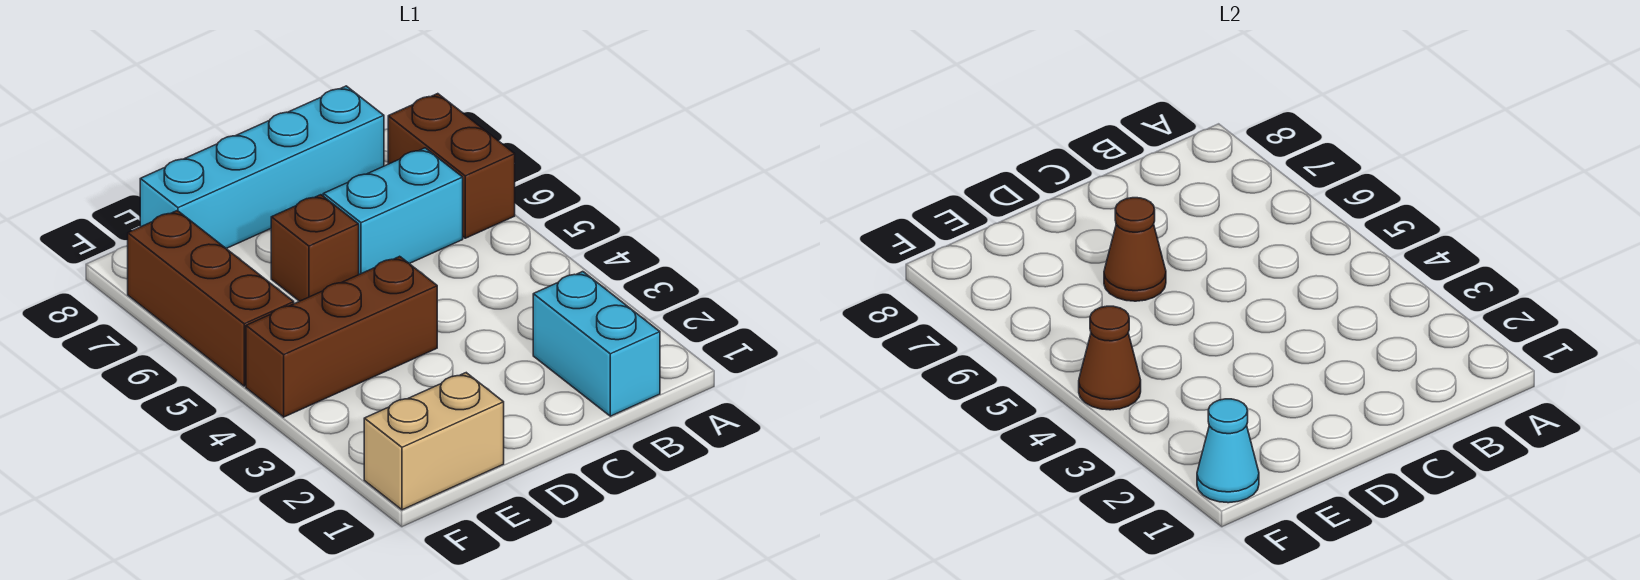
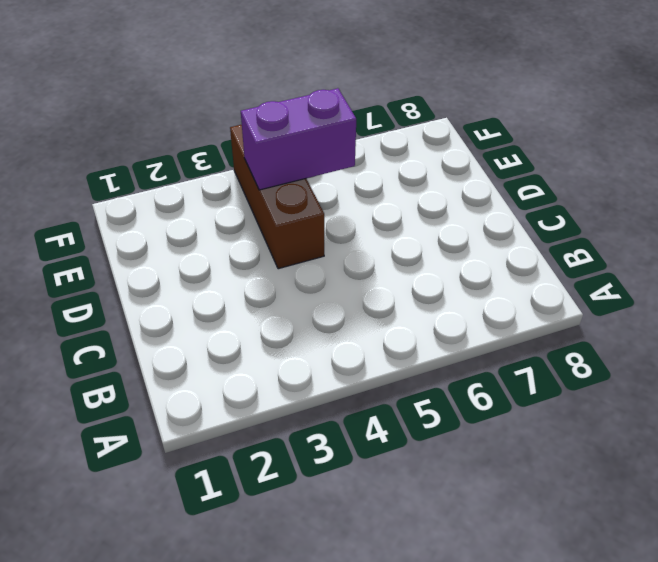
purple brick E4:E5 level 2 -> none
none -> brown brick A6:A7 level 1
none -> cyan brick B1:B2 level 1

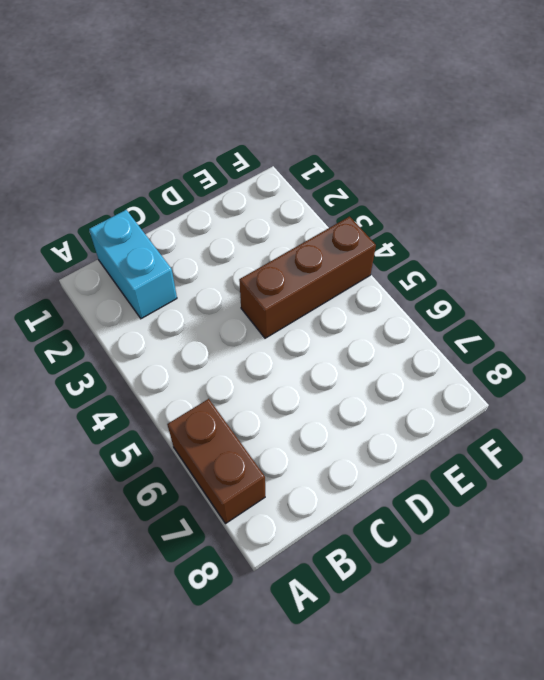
none -> cyan brick B6:C6 level 1
none -> cyan brick B8:E8 level 1

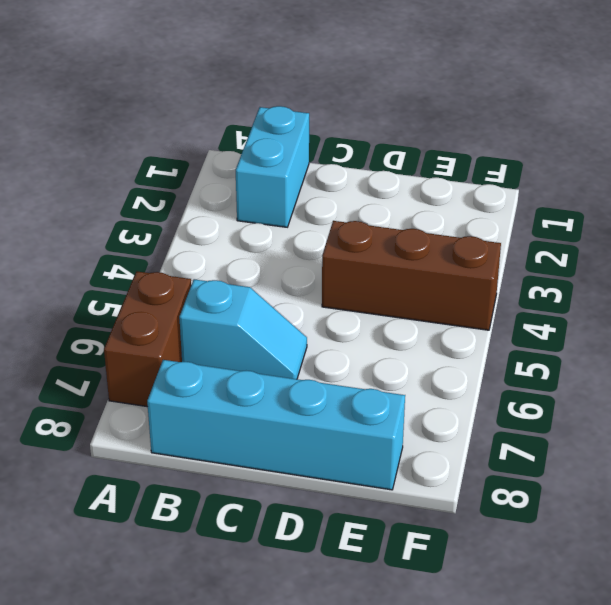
cyan slope B6:C6 level 1 top B -> cyan brick B6:C6 level 1
none -> brown brick D6 level 1
none -> tan brick E1:F1 level 1

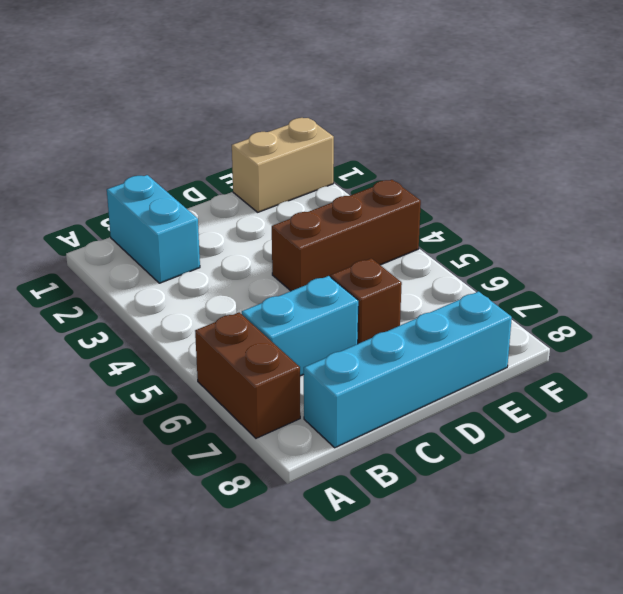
none -> brown brick F5:F7 level 1
none -> brown cone D6 level 2

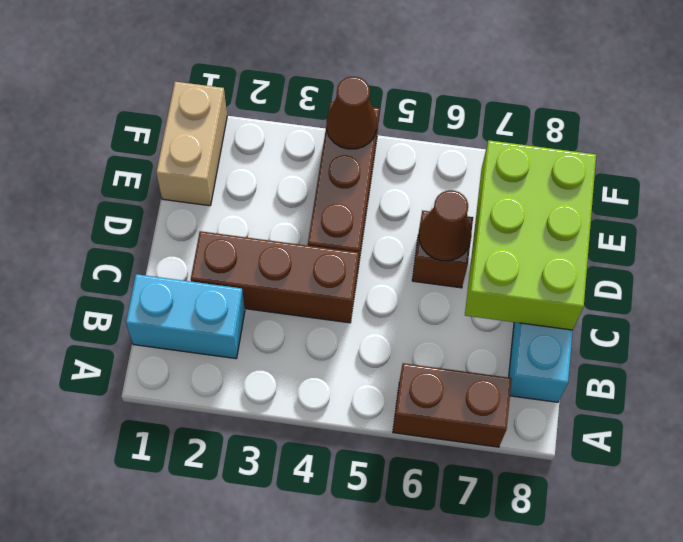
brown brick C2:C4 level 1 -> brown brick F5:F7 level 1
lime brick C7:E8 level 2 -> none
none -> cyan brick B6:C6 level 1
none -> cyan cone F1 level 2

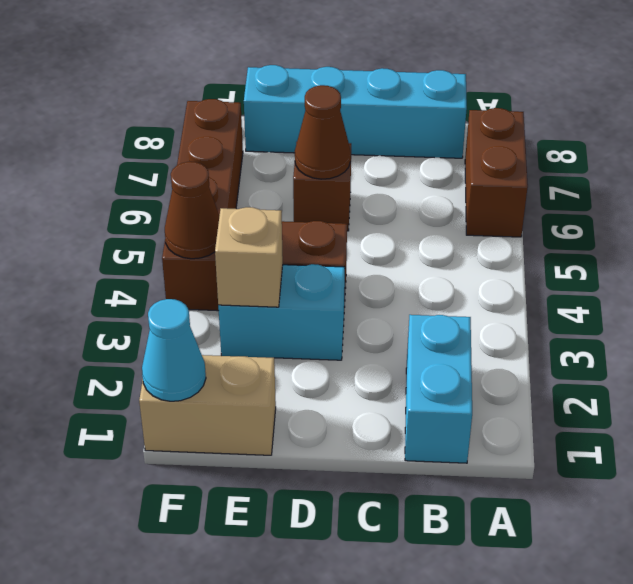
cyan brick D3:E3 level 1 -> cyan brick B6:C6 level 1
tan brick E3 level 2 -> none

